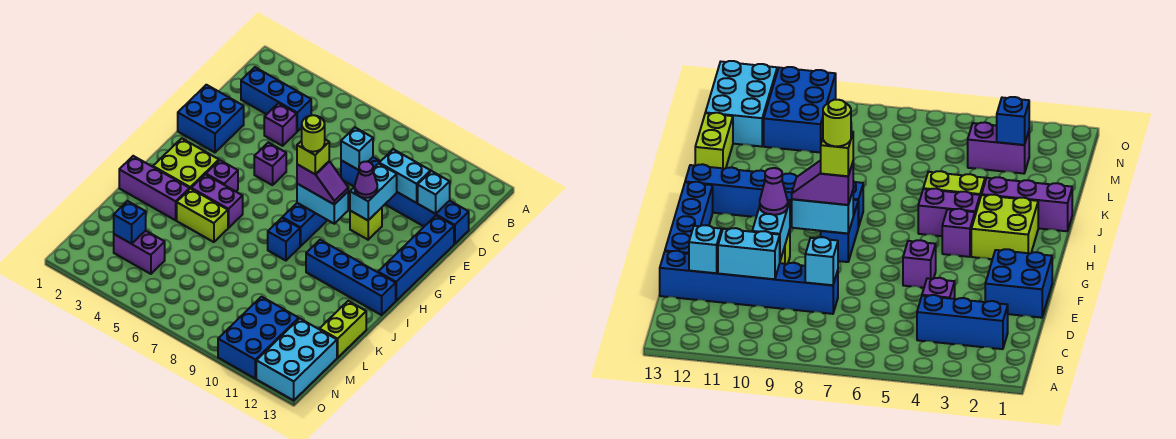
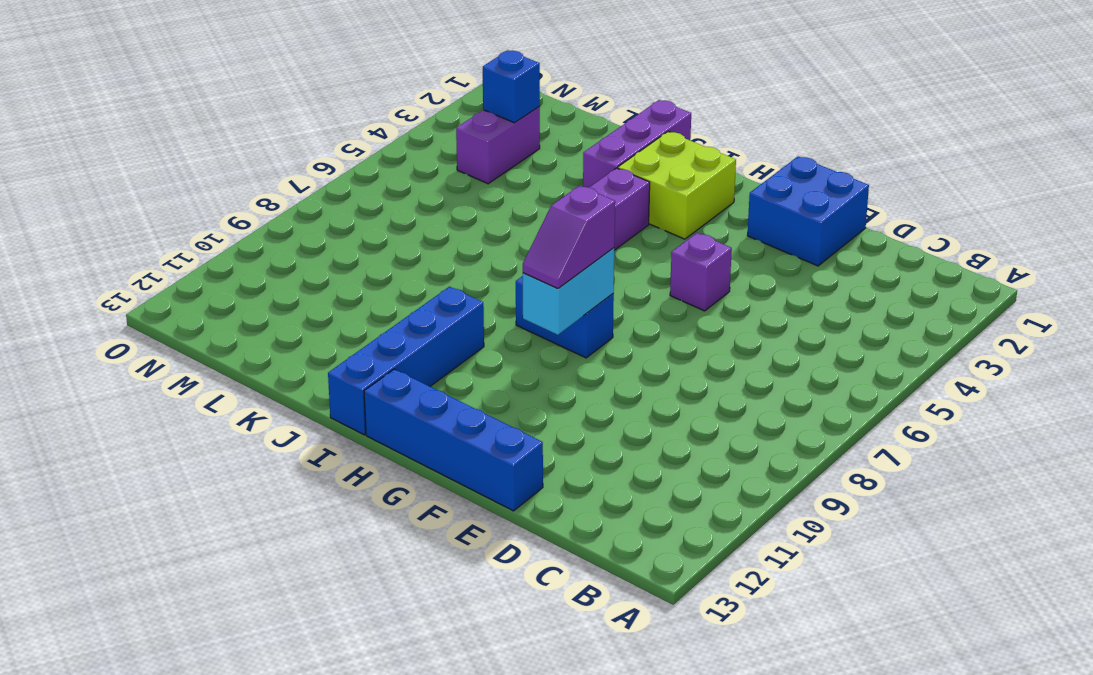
none -> blue brick C2:C4 level 1
none -> purple brick D4 level 1
none -> blue brick D8:D13 level 1

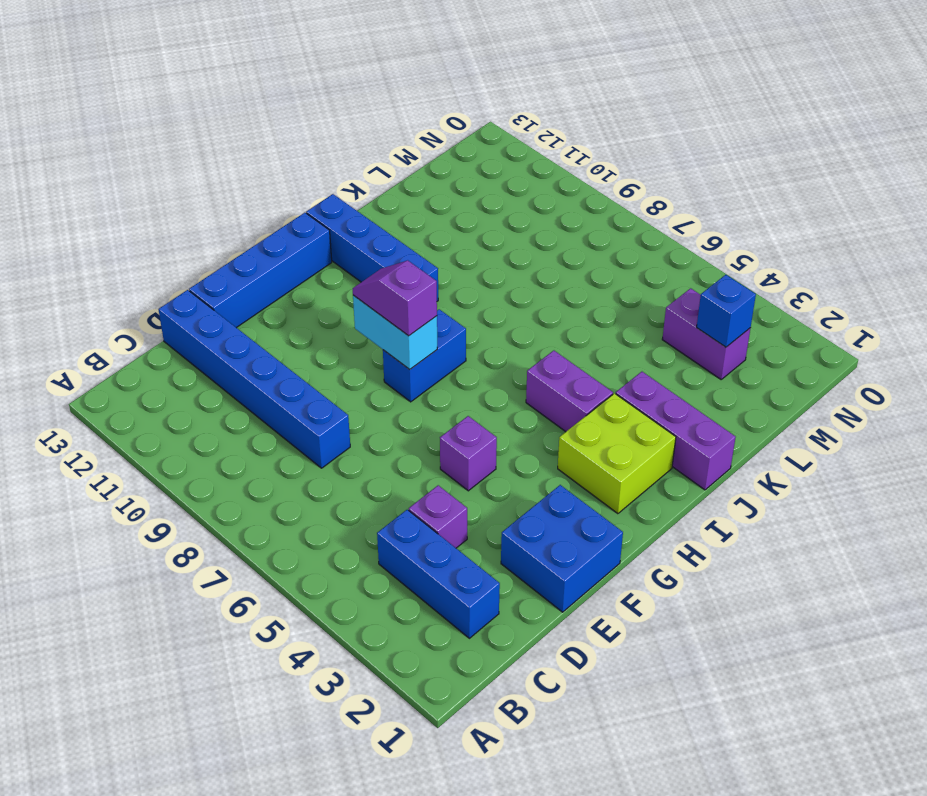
none -> lime brick F10 level 1
none -> purple brick H4 level 1
none -> blue brick I8 level 1

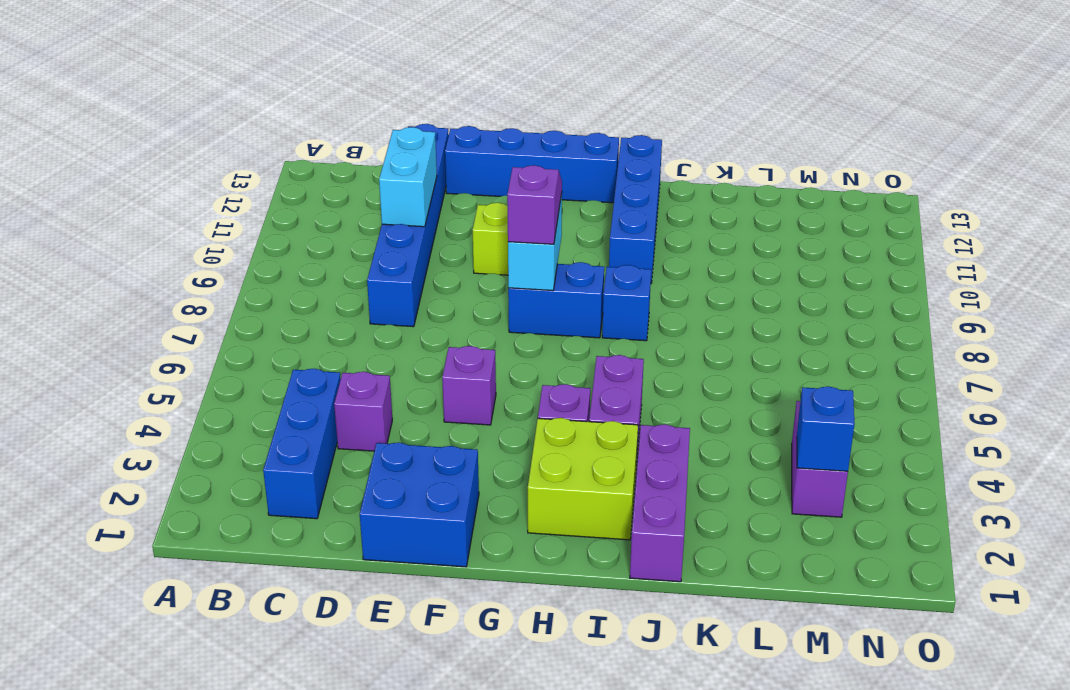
none -> lime brick J4:J5 level 1
none -> lime brick K13:L13 level 1
none -> blue brick M10:O11 level 1

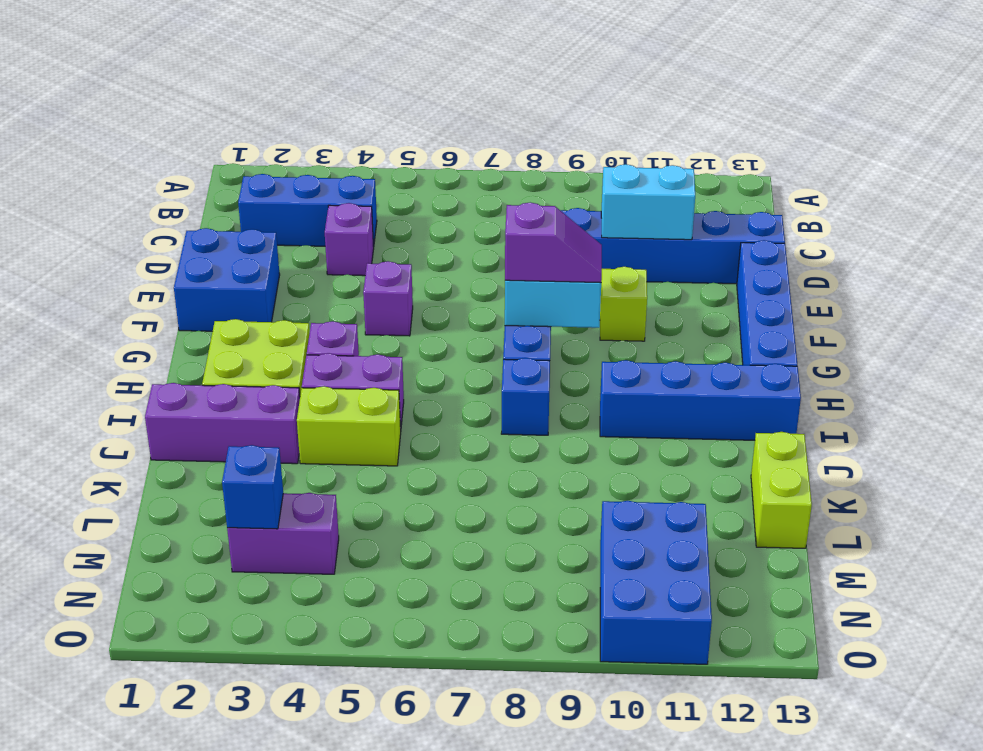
none -> cyan brick M12:O13 level 1
none -> cyan brick D8 level 2
none -> cyan brick D12 level 2

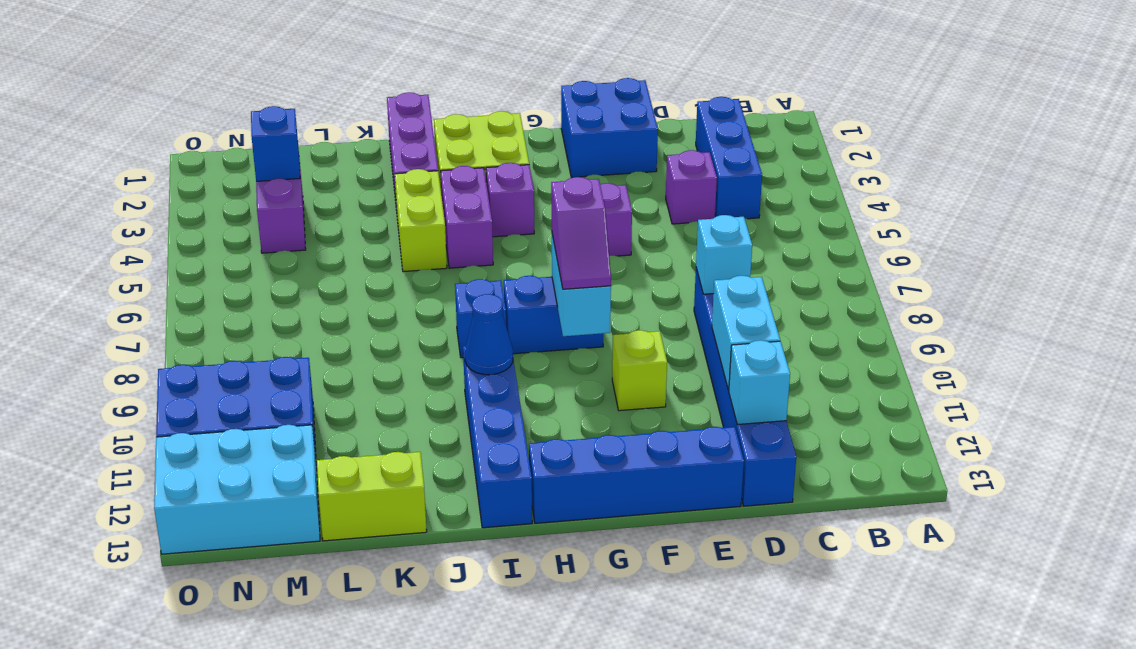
blue cone I10 level 2 -> none
none -> cyan brick E10:F10 level 2
none -> purple cone F10 level 3
none -> lime brick G8 level 4

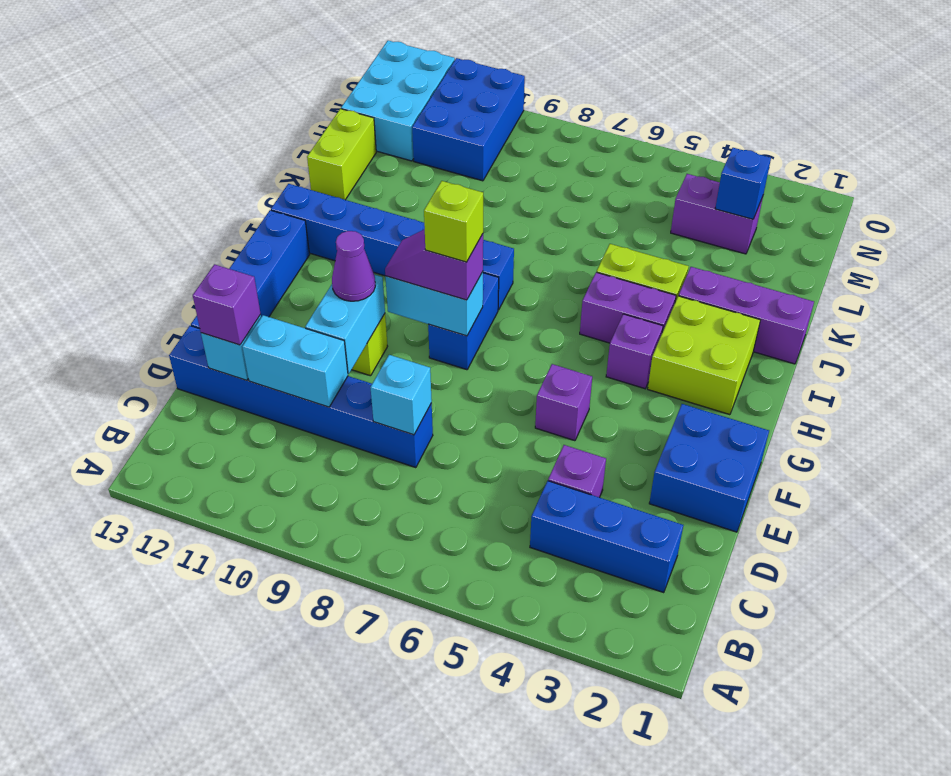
purple brick D12 level 3 -> none
none -> lime round brick G8 level 5

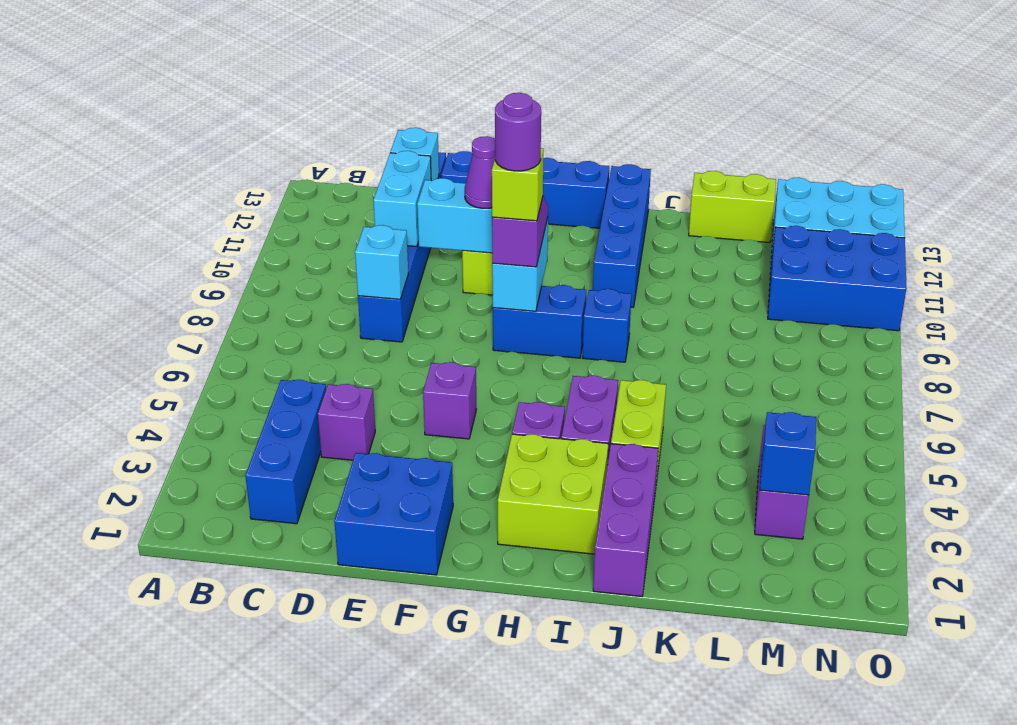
purple round brick G8 level 5 -> lime round brick G8 level 5

